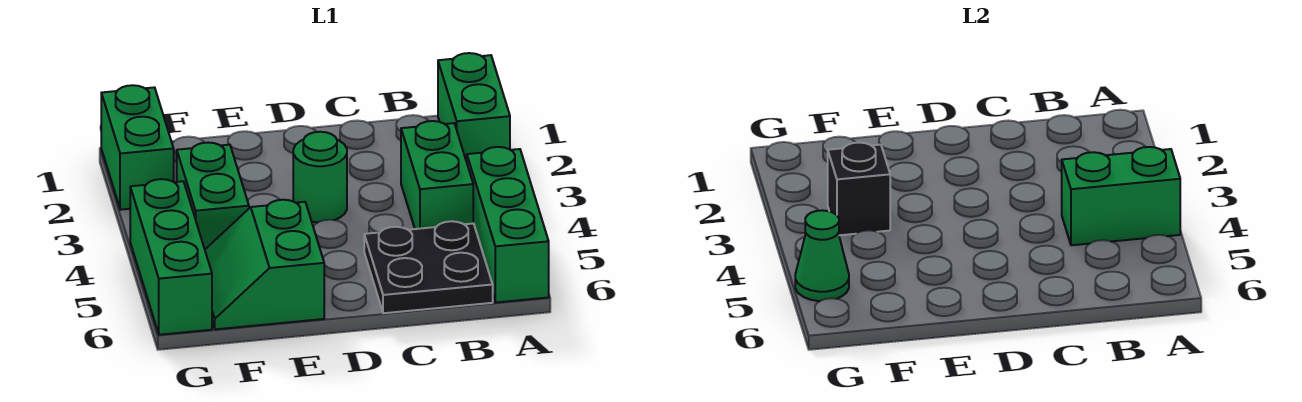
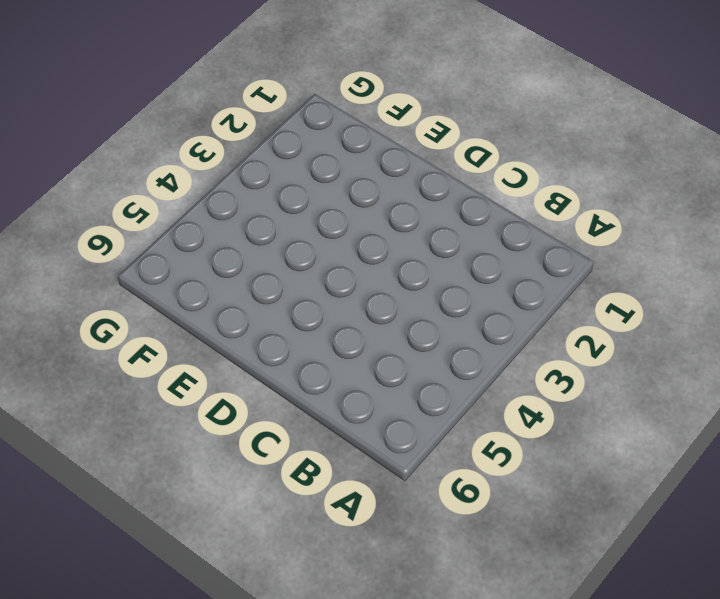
none -> green brick A1:A2 level 1
none -> green brick A4:A6 level 1
none -> green brick B3:B4 level 1

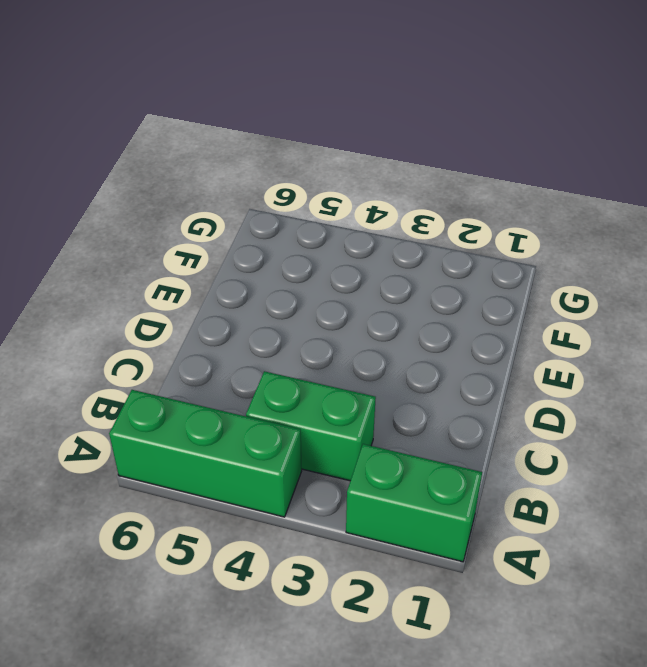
none -> black plate B5:C6 level 1
none -> green round brick D3 level 1
none -> green slope E5:F6 level 1 top E

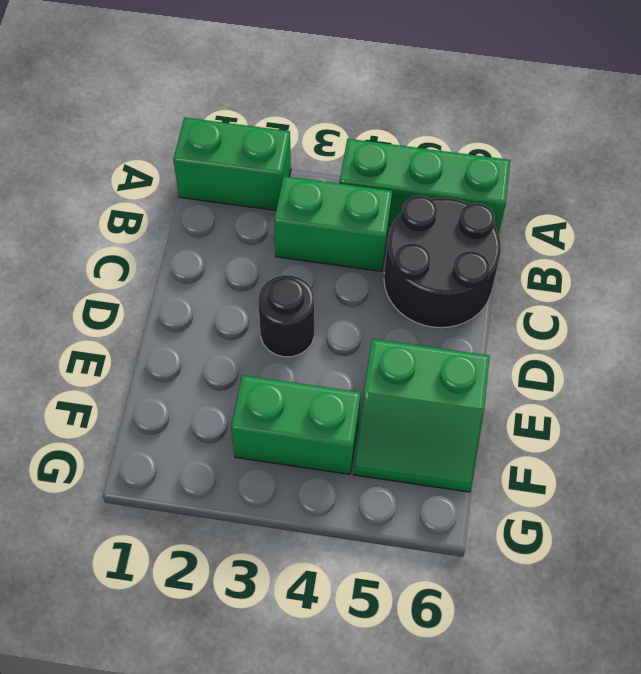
black round brick B5:C6 level 1 -> black plate B5:C6 level 1
black round brick D3 level 1 -> green round brick D3 level 1
none -> green brick G1:G2 level 1
none -> green brick G4:G6 level 1
none -> green brick A4:B4 level 2

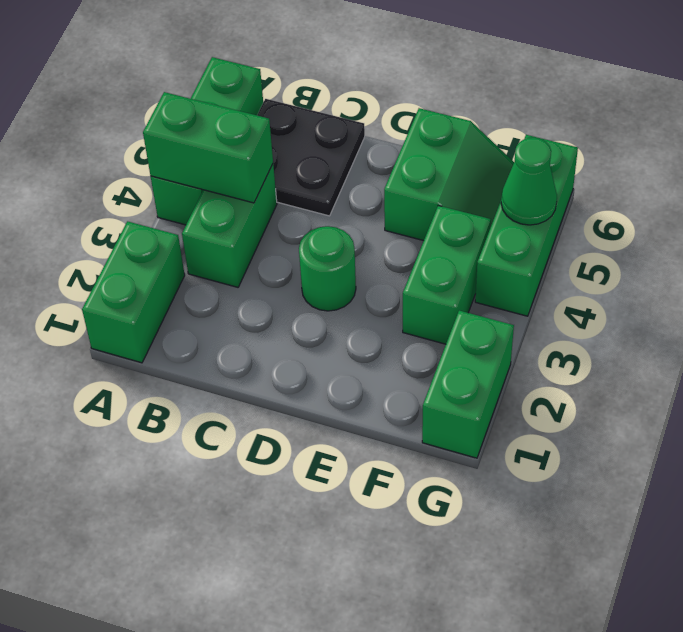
none -> black brick F3 level 2

